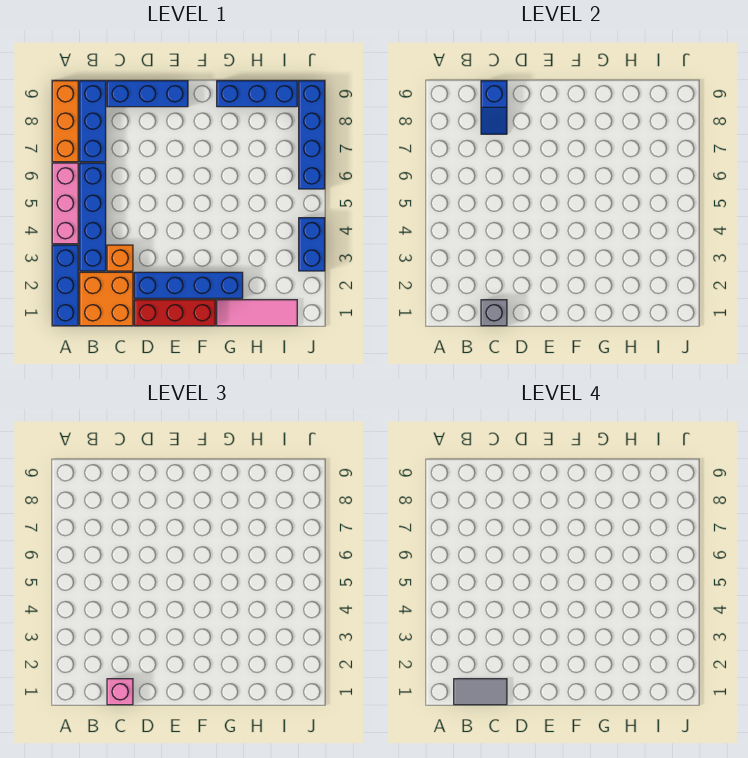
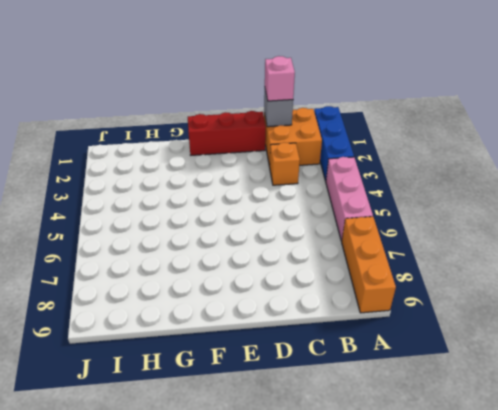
none -> blue brick B3:B6 level 1
none -> blue brick B7:B9 level 1
none -> blue brick C9:E9 level 1

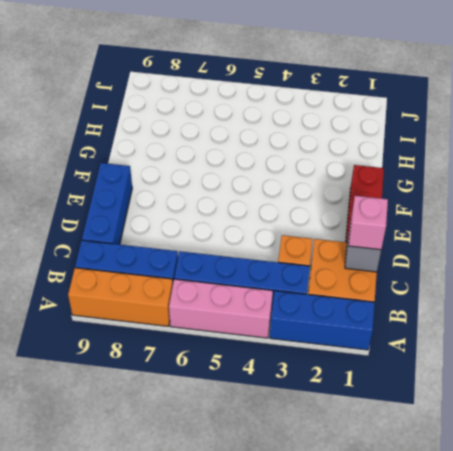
none -> blue brick D2:G2 level 1
none -> pink tile G1:I1 level 1
none -> blue brick G9:I9 level 1

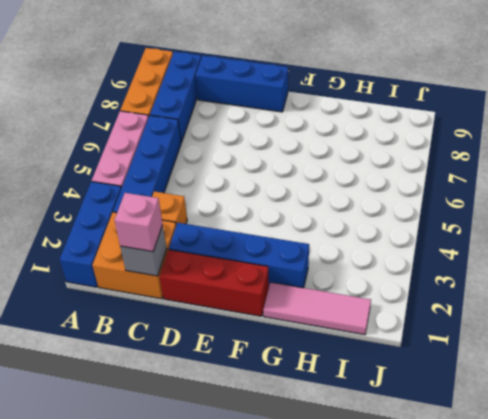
none -> blue brick G9:I9 level 1
none -> blue brick J3:J4 level 1
none -> blue brick J6:J9 level 1

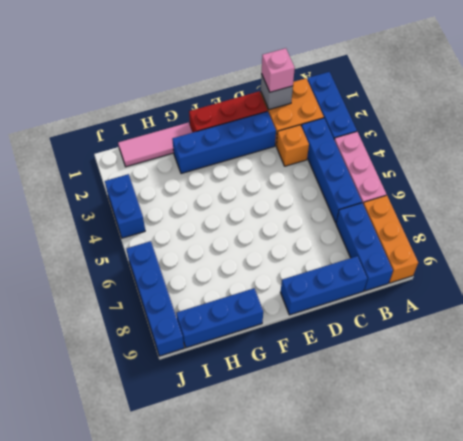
none -> blue slope C8:C9 level 2 top 9
none -> grey tile B1:C1 level 4

